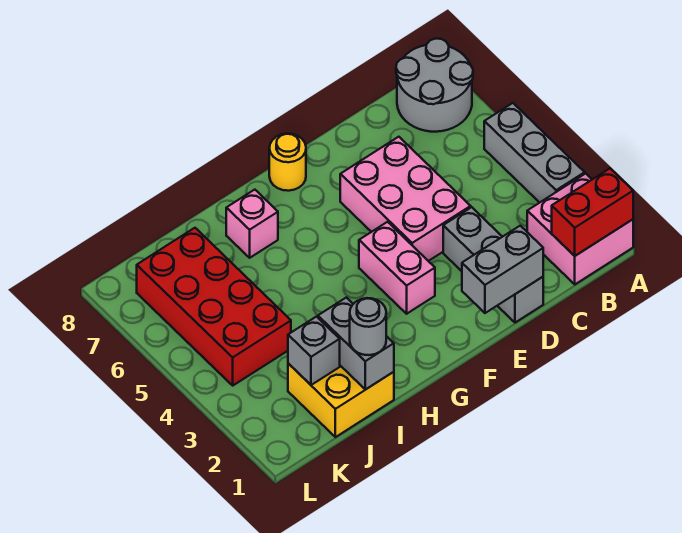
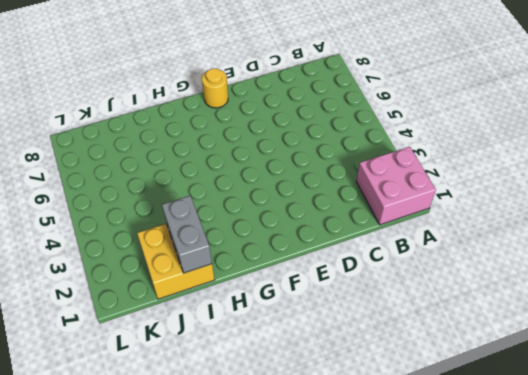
none -> grey brick A3:A5 level 1
none -> grey round brick A7:B8 level 1
none -> grey brick D1:D3 level 1

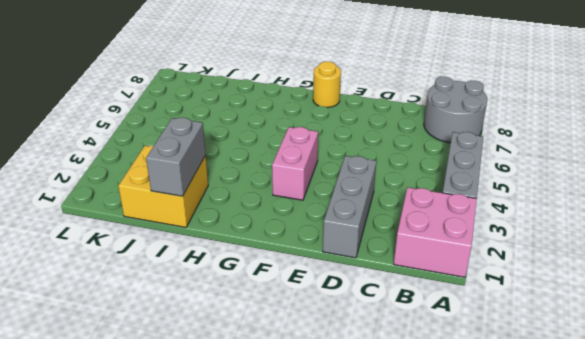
none -> pink brick D4:E6 level 1
none -> pink brick H7 level 1
none -> red brick J4:K7 level 1

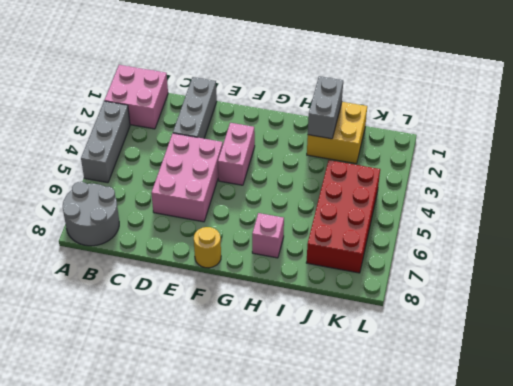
none -> red brick A1:B1 level 2
none -> grey brick D1:E1 level 2
none -> grey brick J2 level 2

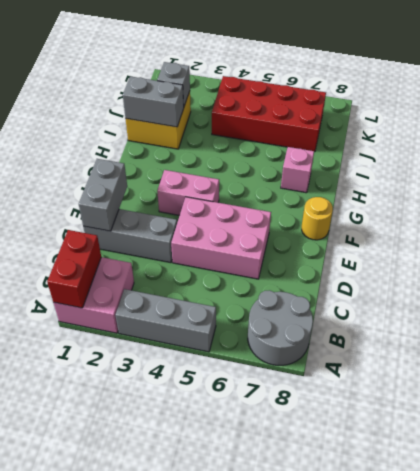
none -> grey round brick I1 level 3

